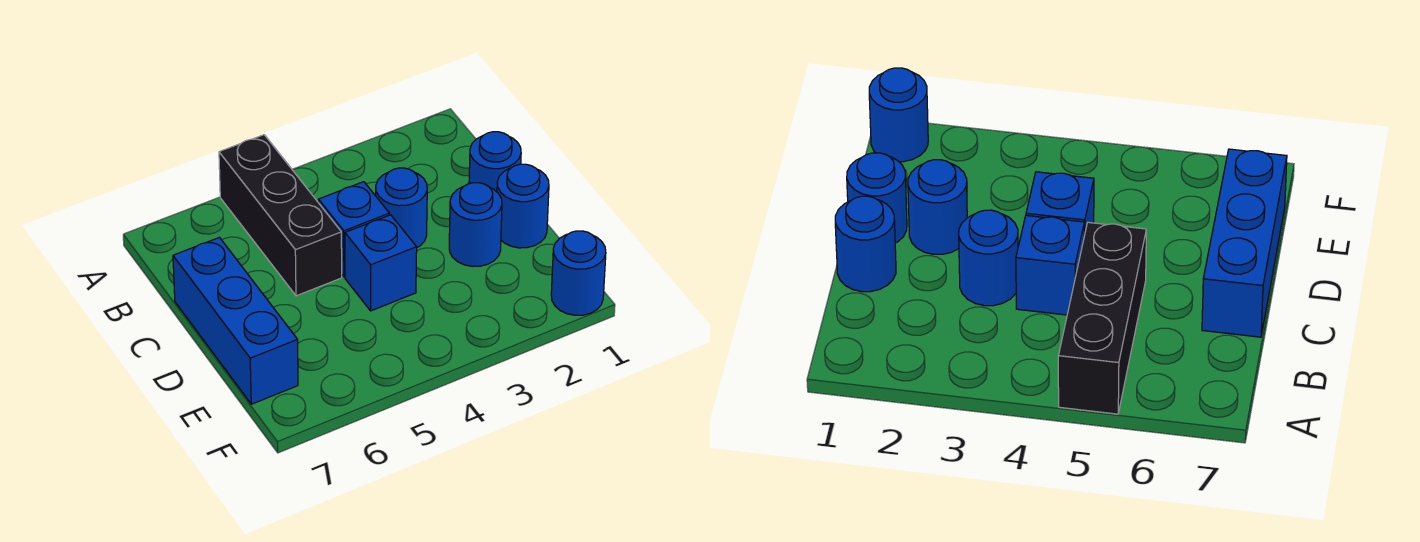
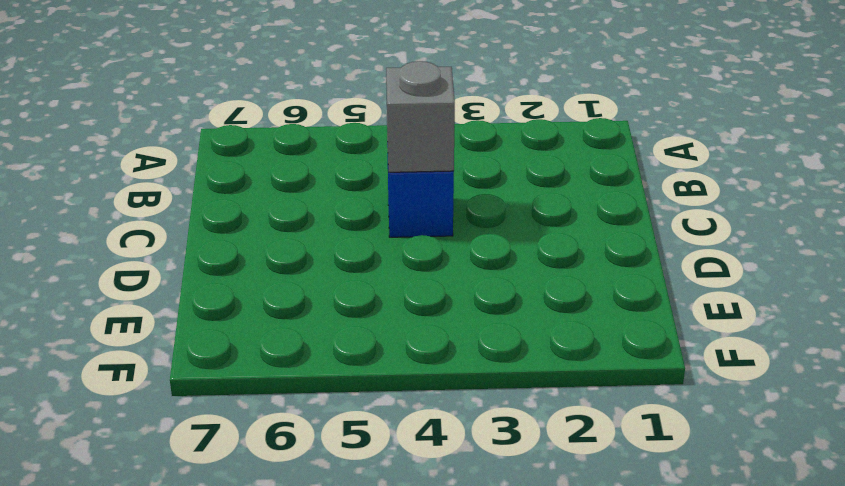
grey brick C4 level 2 -> none
none -> black brick A5:C5 level 1
none -> blue round brick C1 level 1

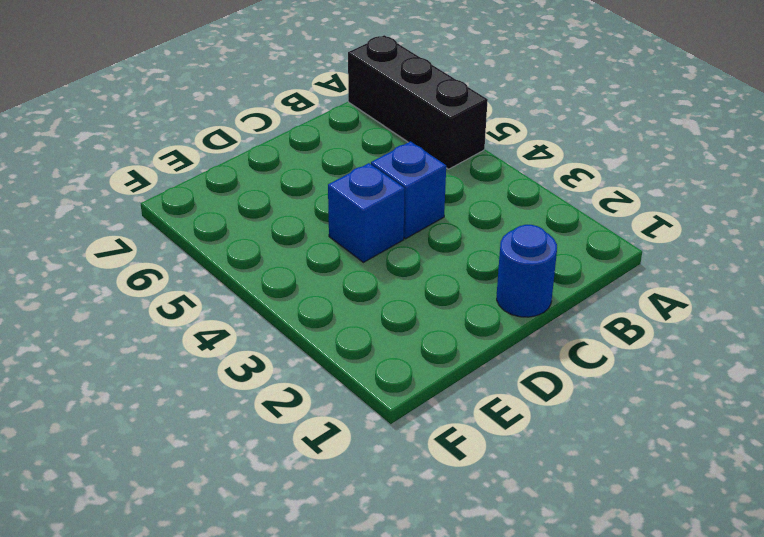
black brick A5:A7 level 1 -> black brick A5:C5 level 1
none -> blue round brick C3 level 1
none -> blue brick C7:E7 level 1

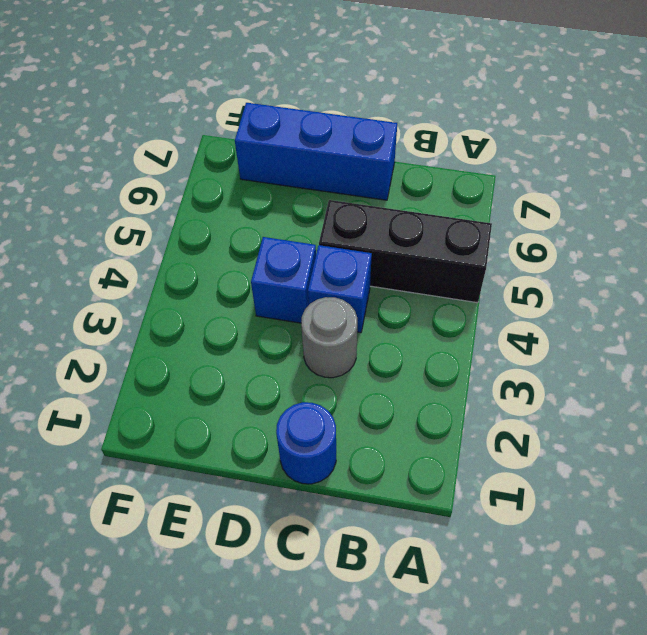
grey round brick C3 level 1 -> blue round brick C3 level 1
none -> blue round brick D1 level 1
none -> blue round brick D2 level 1

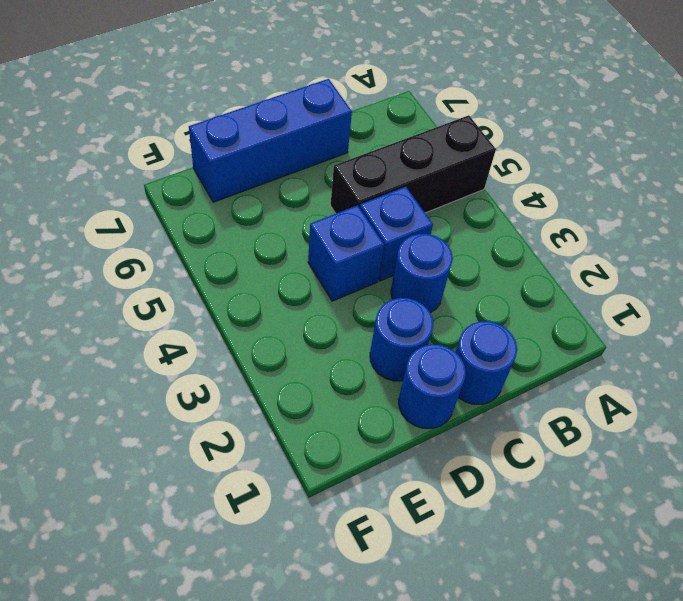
none -> blue round brick F1 level 1

